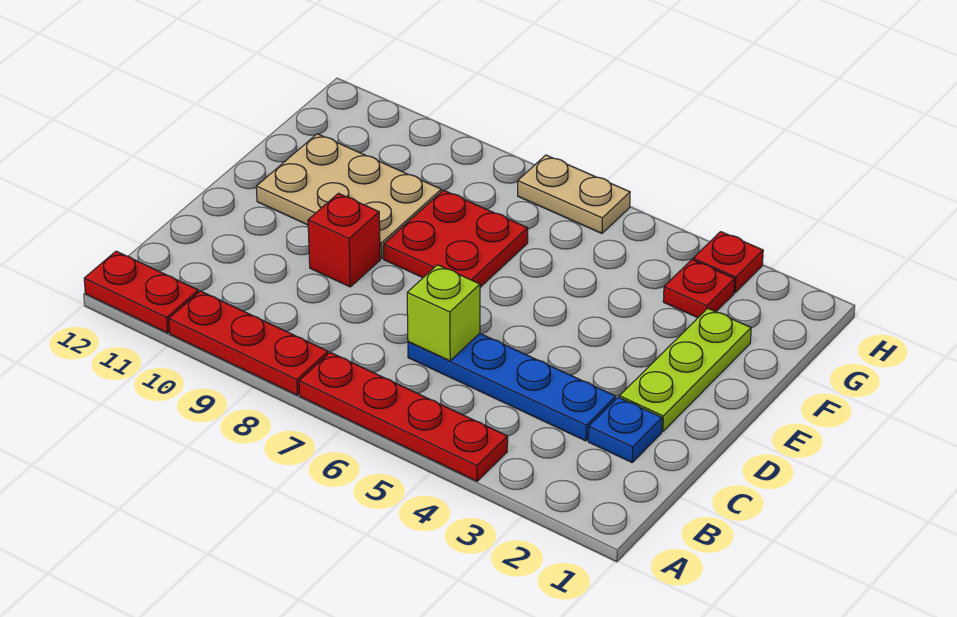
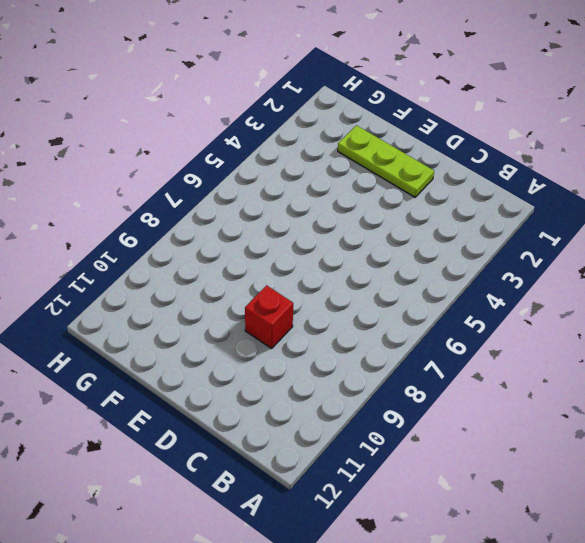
none -> red plate A4:A7 level 1
none -> red plate A8:A10 level 1
none -> red plate A11:A12 level 1

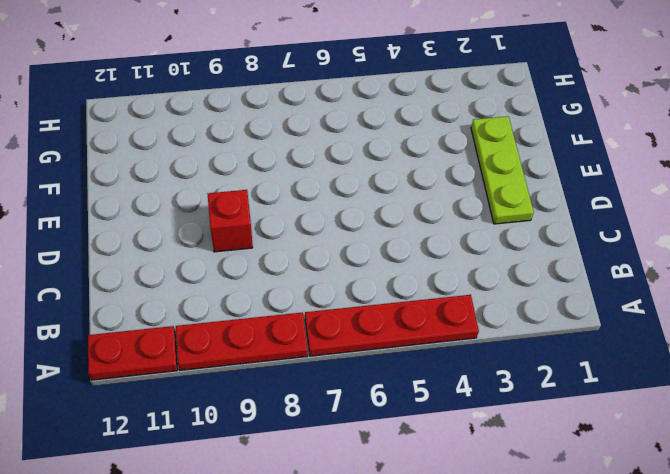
none -> blue plate C2 level 1
none -> blue plate C3:C6 level 1
none -> red plate E7:F8 level 1

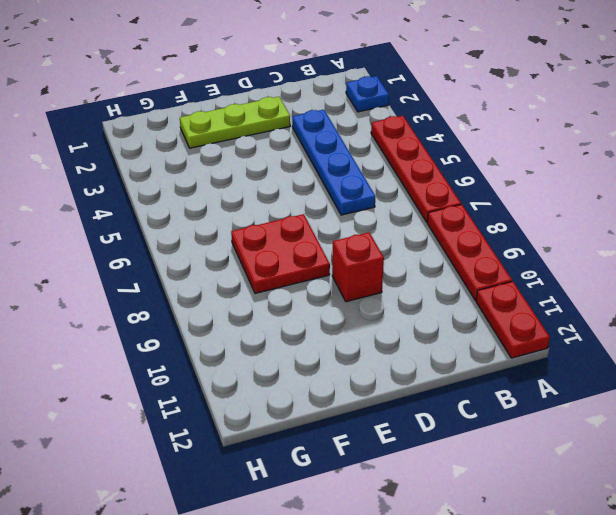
blue plate A2 level 1 -> blue plate C2 level 1
none -> tan plate E9:F11 level 1
none -> red plate G3 level 1
none -> red plate H3 level 1

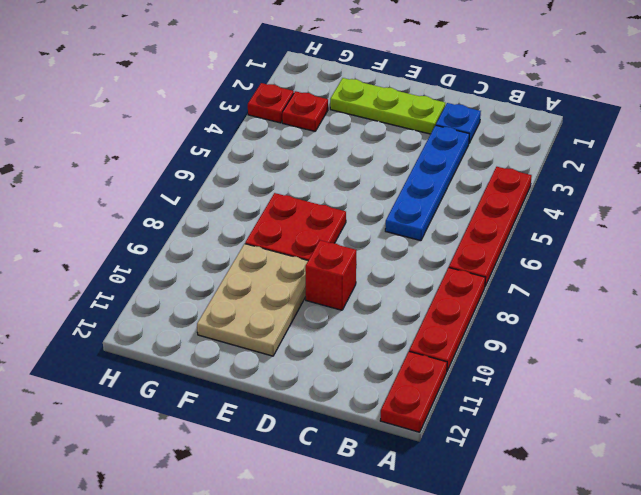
none -> tan plate H6:H7 level 1
none -> lime brick C6 level 2

